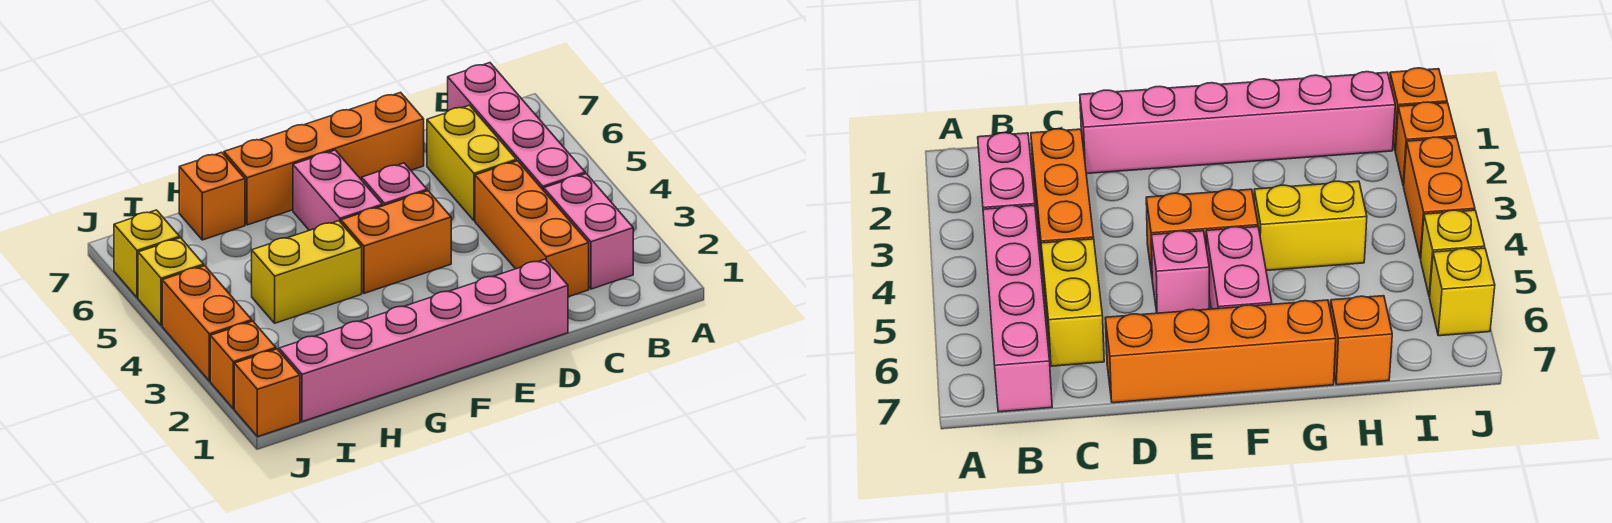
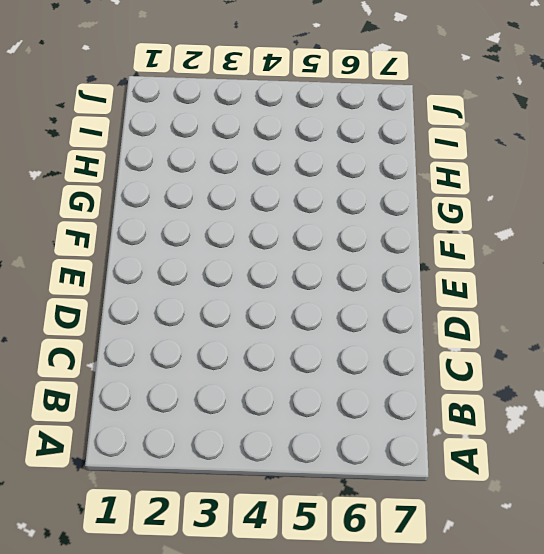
none -> pink brick B2:B3 level 1
none -> pink brick B4:B7 level 1
none -> orange brick C2:C4 level 1

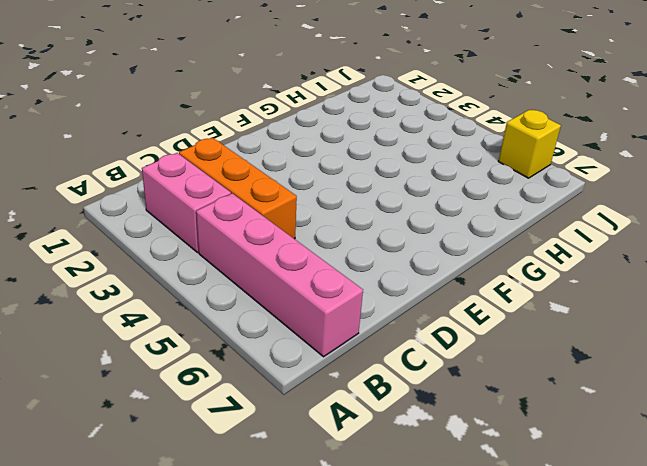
none -> yellow brick C5:C6 level 1
none -> pink brick D1:I1 level 1
none -> orange brick D7:G7 level 1

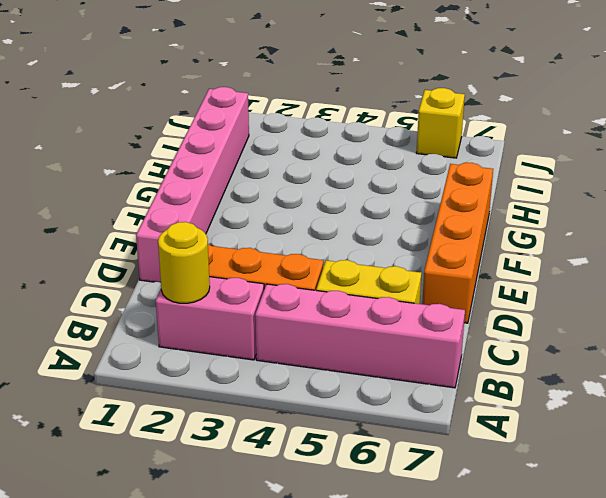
yellow round brick B2 level 2 -> none
none -> orange brick E4:F4 level 1
none -> pink brick E5 level 1
none -> pink brick F5:F6 level 1

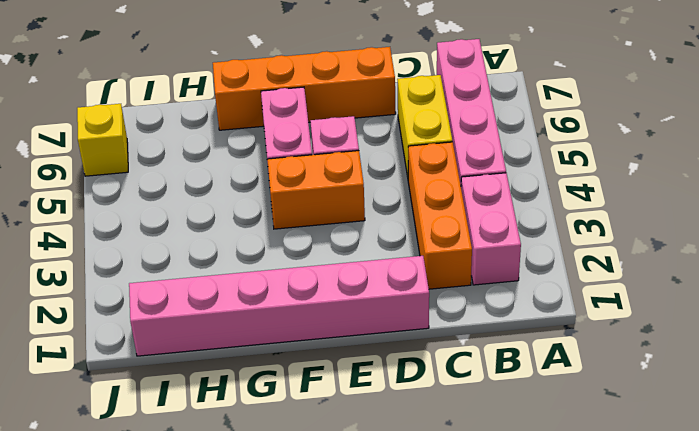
none -> yellow brick G4:H4 level 1
none -> orange brick H7 level 1
none -> orange brick J1 level 1

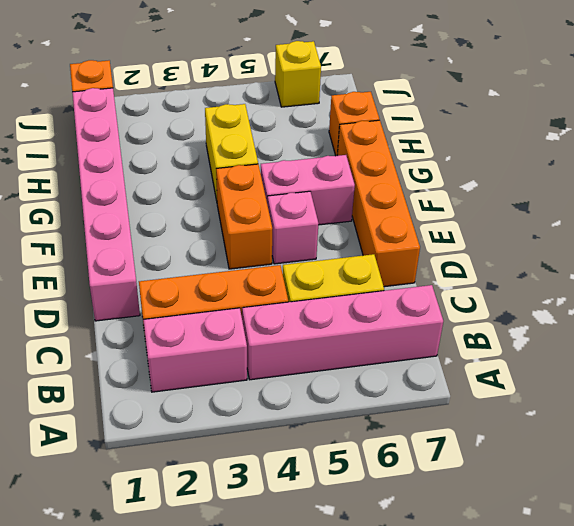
none -> orange brick J2 level 1
none -> orange brick J3:J4 level 1
none -> yellow brick J5 level 1

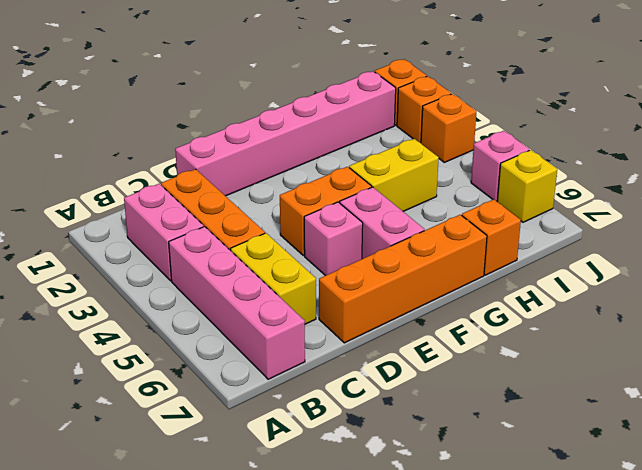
orange brick J3 level 1 -> orange brick J3:J4 level 1
pink brick J5 level 1 -> yellow brick J5 level 1

